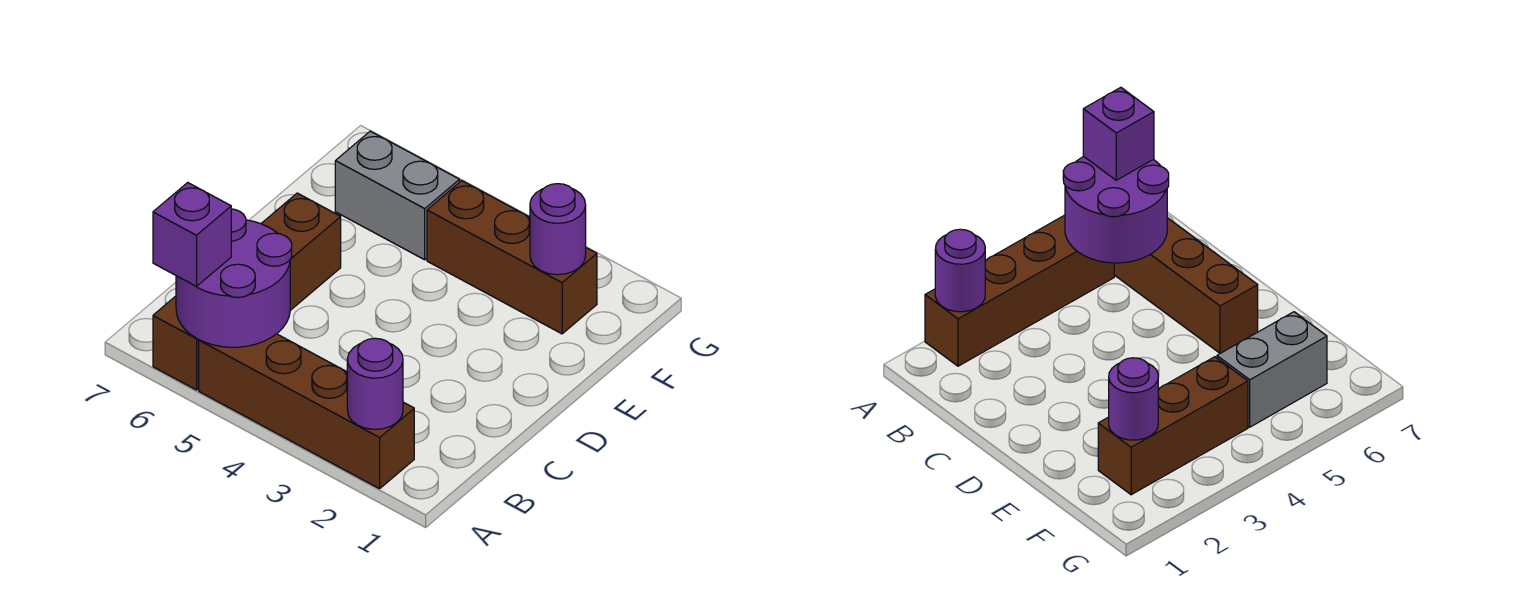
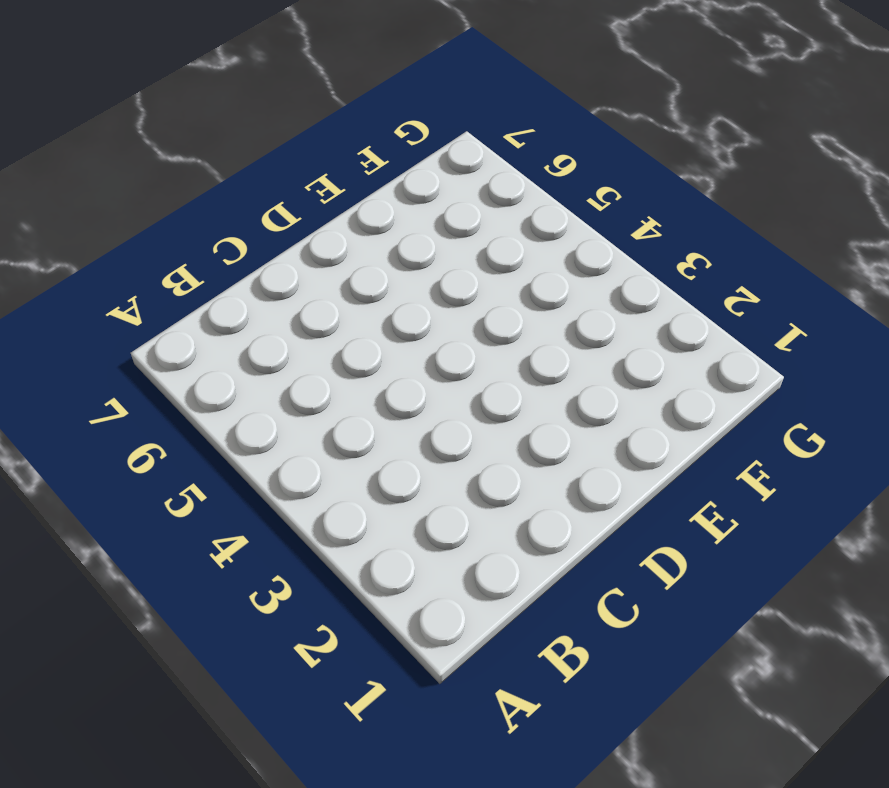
none -> brown brick A2:A5 level 1
none -> brown brick A6:D6 level 1

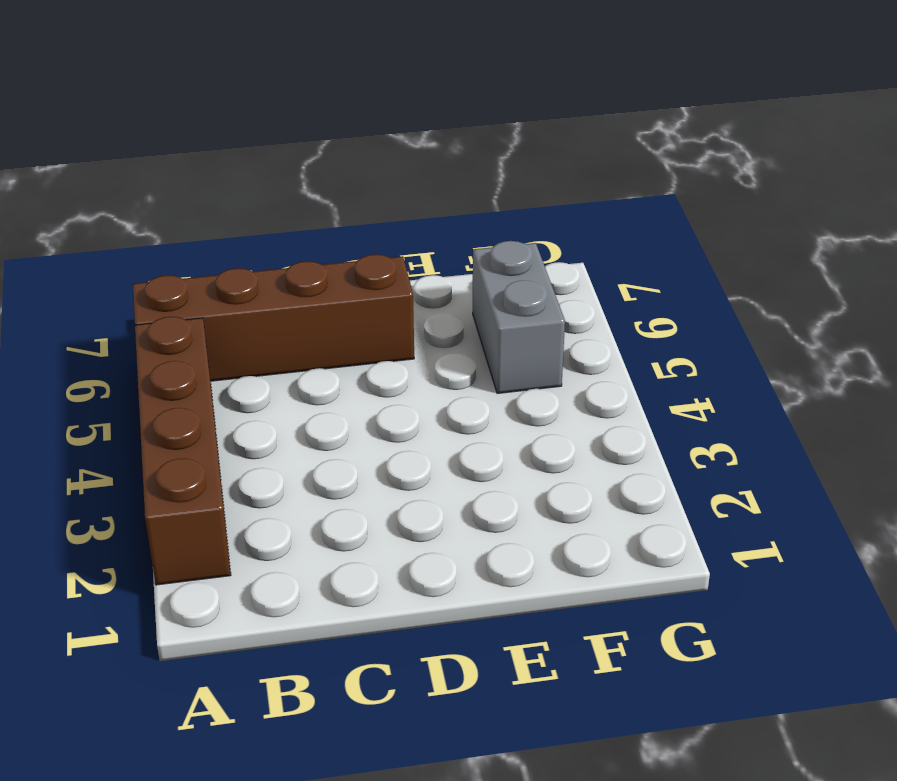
none -> brown brick F2:F4 level 1
none -> purple round brick A2 level 2

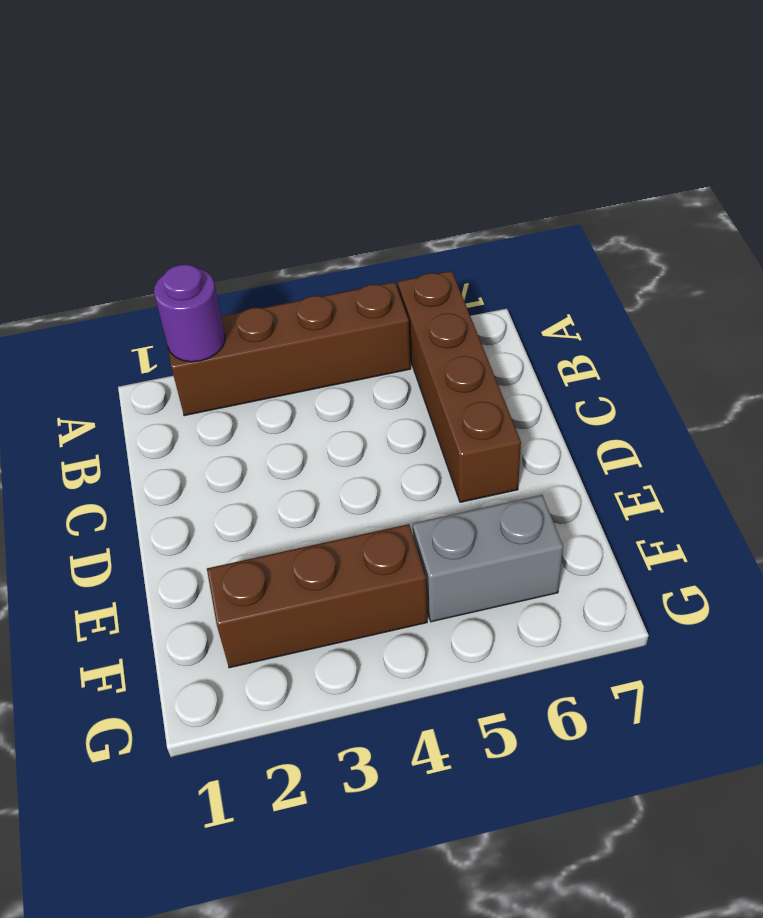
none -> purple round brick A5:B6 level 2
none -> purple round brick F2 level 2

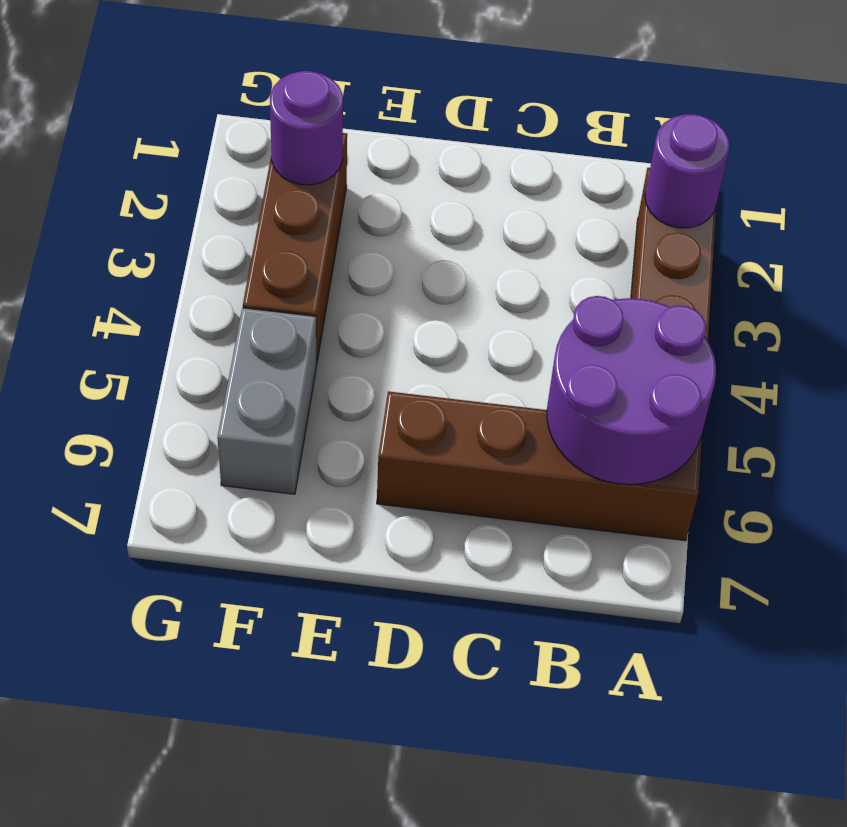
none -> purple brick A6 level 3

